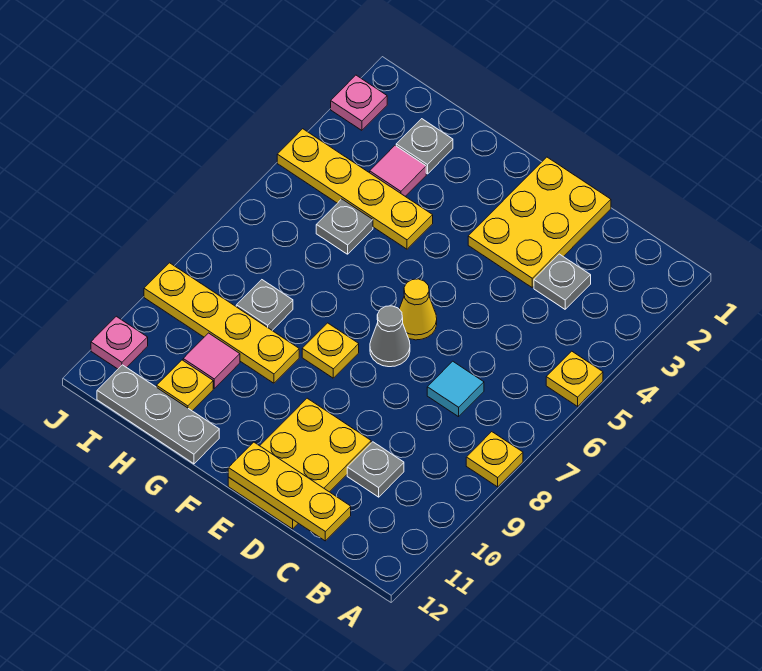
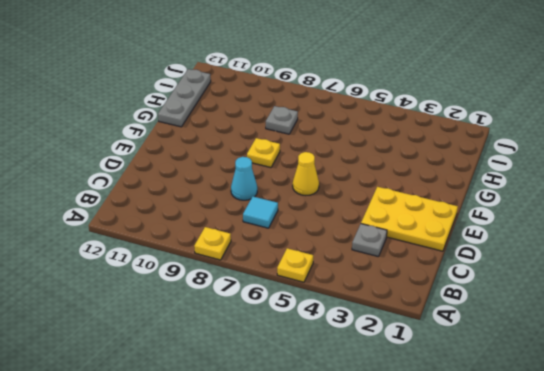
cyan cone D8 level 1 -> none
none -> grey plate C10 level 1
none -> yellow plate D10:E12 level 1
none -> grey cone E7 level 1

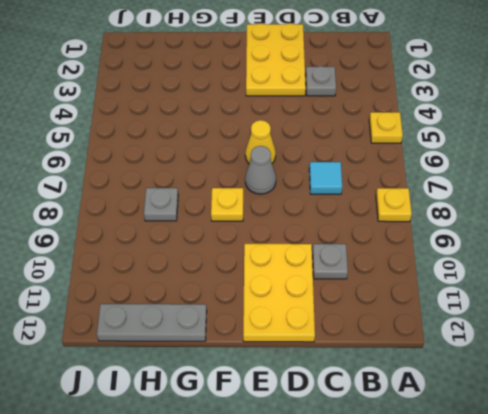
none -> yellow plate G4:J4 level 1
none -> yellow plate G9:J9 level 1
none -> grey plate H2 level 1

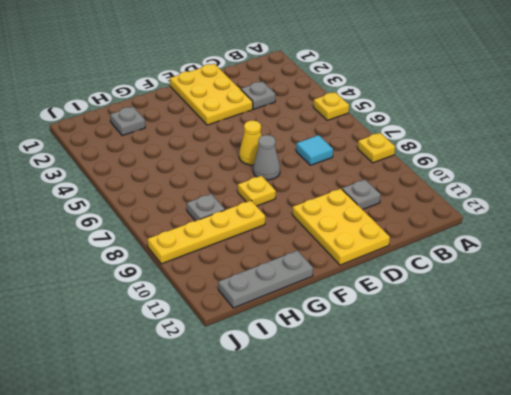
none -> yellow plate G4:J4 level 1
none -> pink tile H3 level 1
none -> grey plate H5 level 1

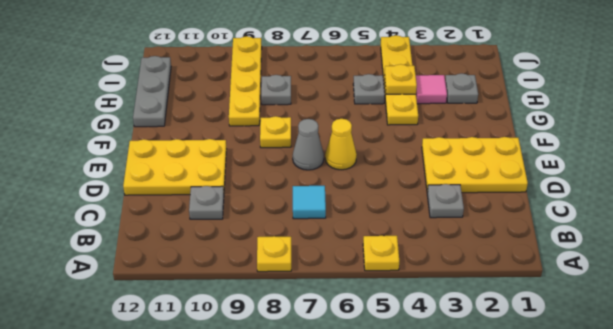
yellow plate H4 level 2 -> yellow plate H11 level 1
none -> pink tile H10 level 1
none -> pink plate J2 level 1
none -> pink plate J11 level 1

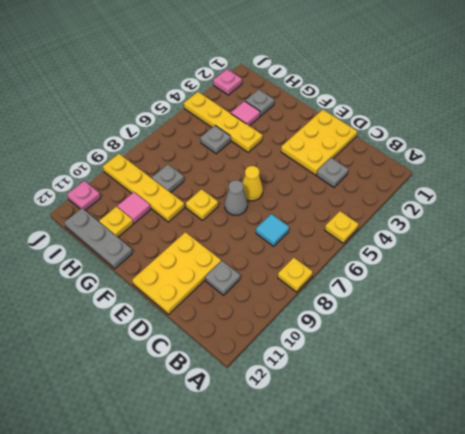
none -> yellow plate C12:E12 level 2

